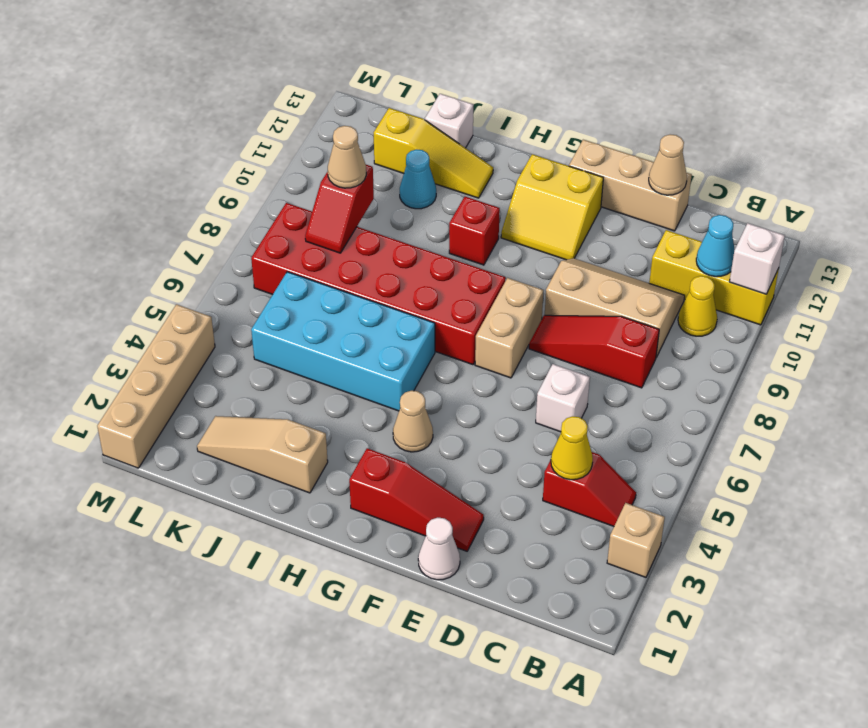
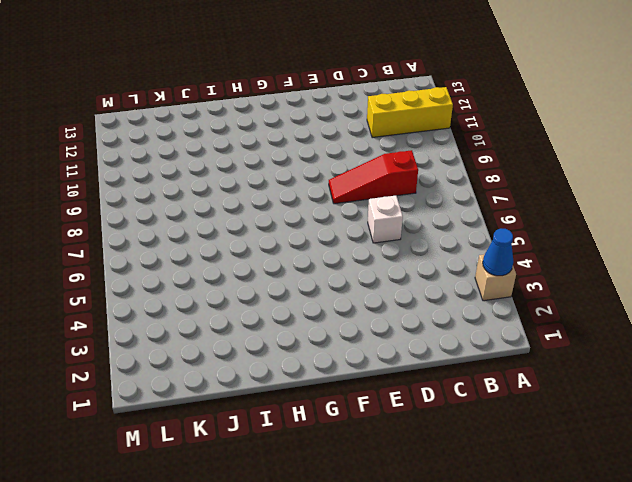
blue cone A3 level 2 -> none
none -> red slope B4:C4 level 1 top C
none -> yellow cone B10 level 1
none -> tan slope C9:E10 level 1 top 9

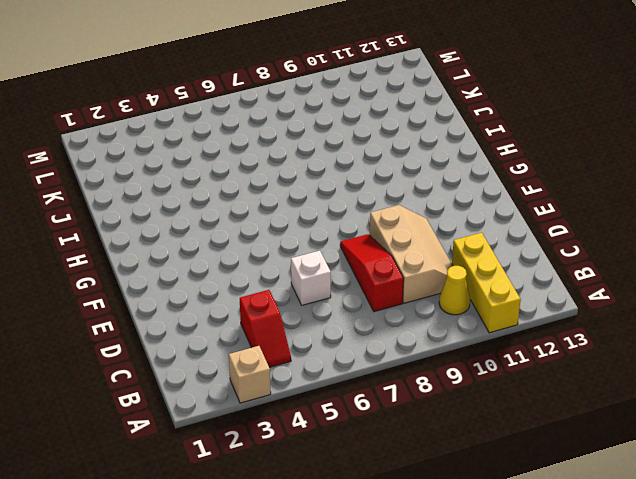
none -> tan brick D13:F13 level 1
none -> white cone E1 level 1
none -> red slope E2:G2 level 1 top G

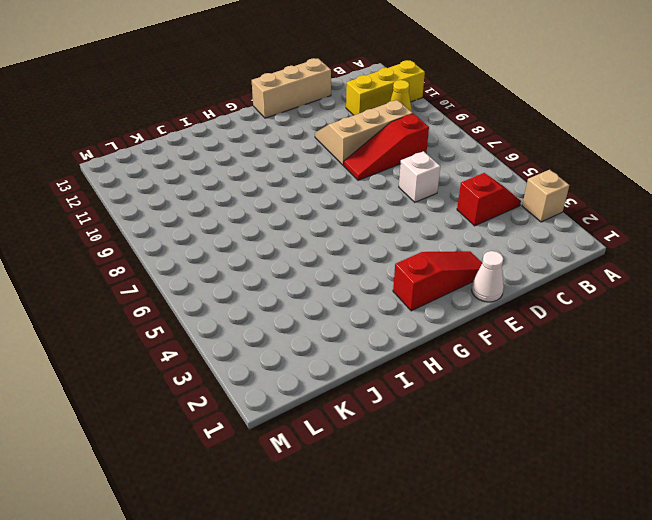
none -> tan brick F7:F8 level 1
none -> yellow slope F11:G12 level 1 top 12
none -> tan cone G4 level 1

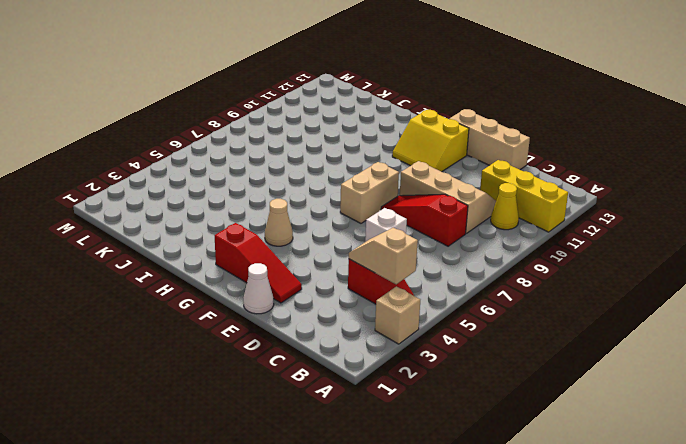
tan slope B4:C4 level 2 top B -> yellow cone C4 level 2
none -> red brick G7:L8 level 1
none -> cyan brick H5:K6 level 1
none -> red brick H10 level 1

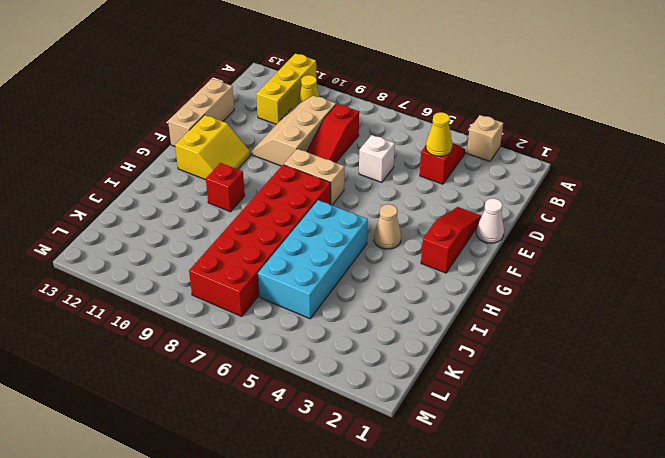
none -> tan slope I2:K2 level 1 top I
none -> yellow slope I12:K12 level 1 top K
none -> cyan cone J11 level 1

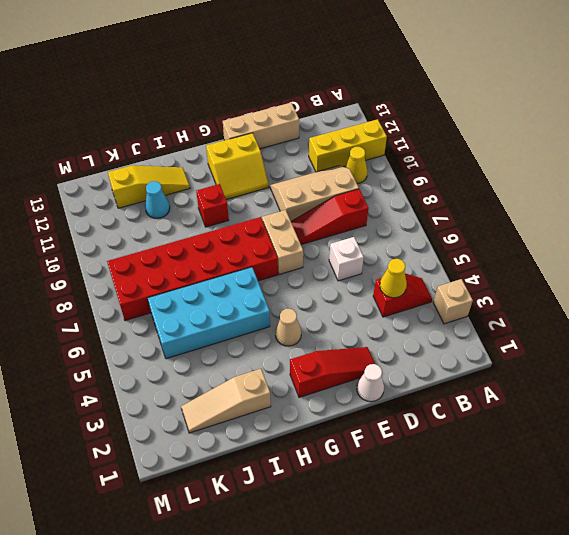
none -> white brick J13 level 1
none -> tan brick M1:M4 level 1
none -> white brick A11 level 2

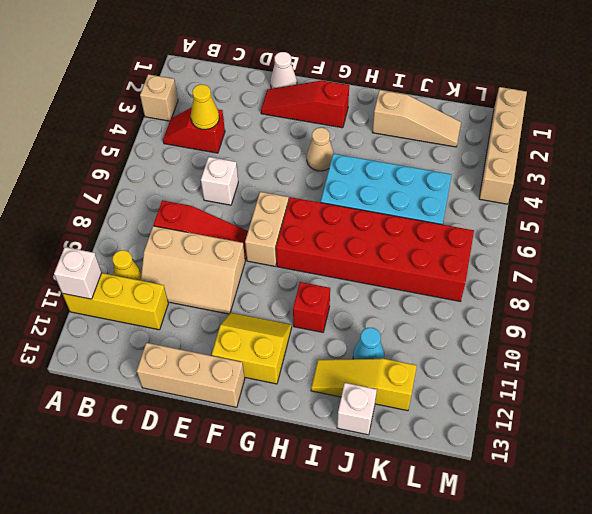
none -> cyan cone B11 level 2
none -> tan cone D13 level 2
none -> red slope K8:K9 level 2 top 9

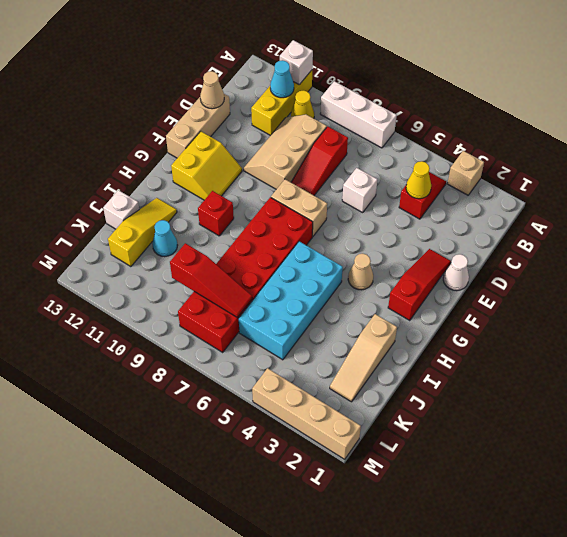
white brick A7:A9 level 1 -> none
red slope K7:K9 level 2 top 9 -> red slope K8:K9 level 2 top 9
none -> tan cone K9 level 3

